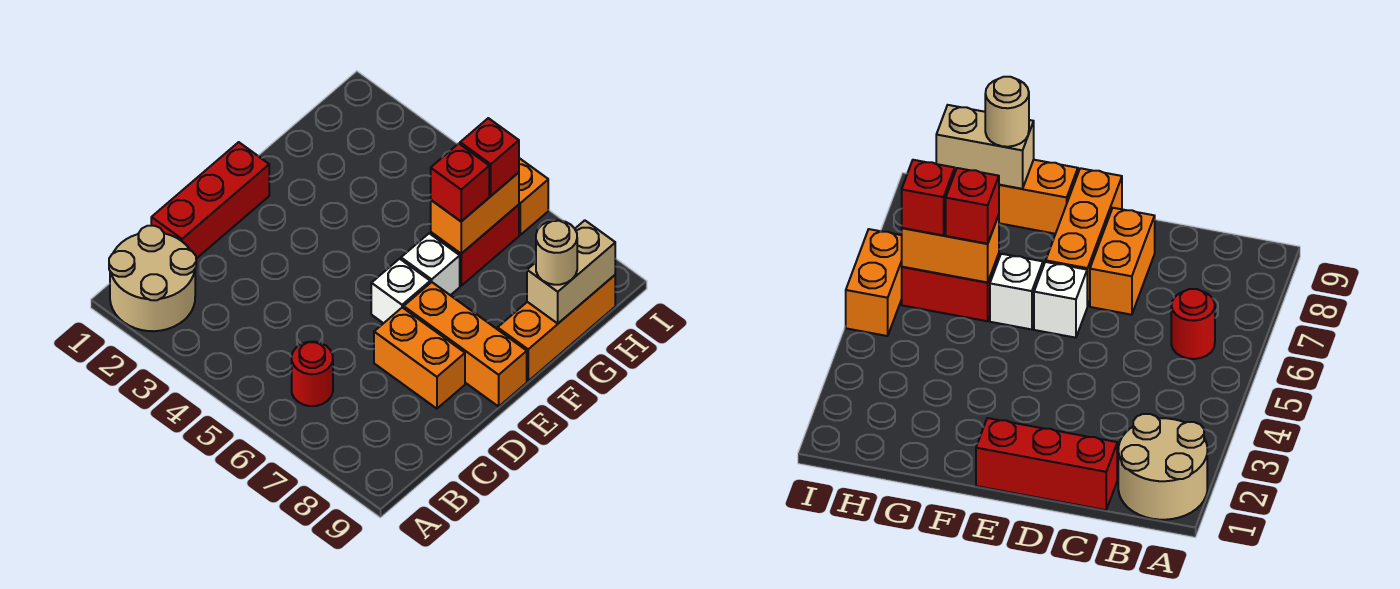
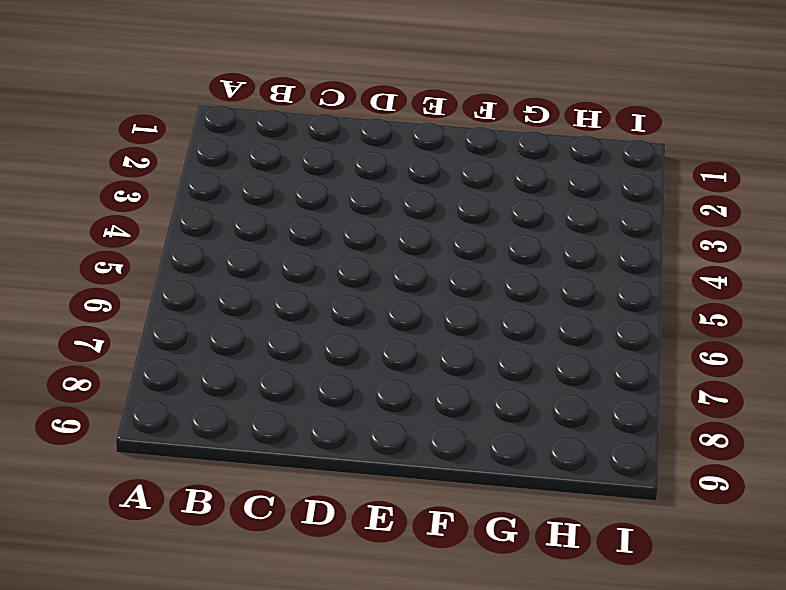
none -> tan round brick A1:B2 level 1
none -> red round brick B6 level 1
none -> red brick C1:E1 level 1

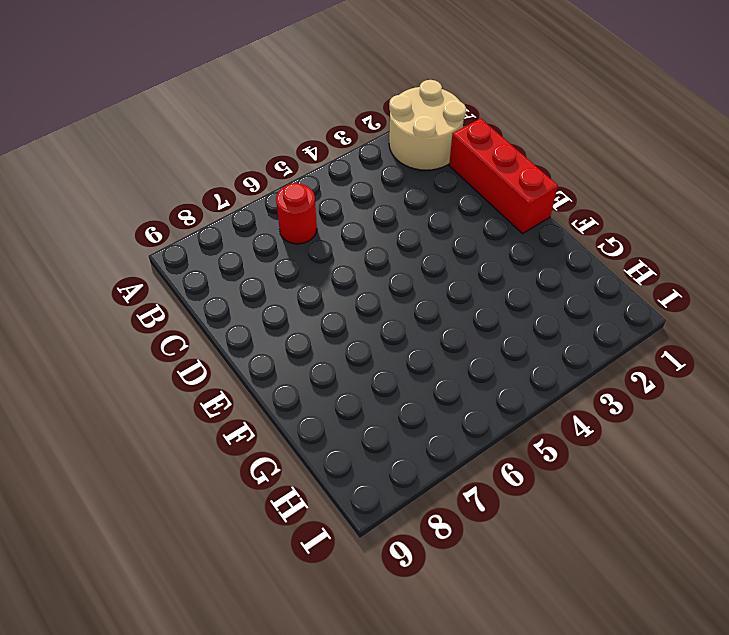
none -> orange brick D7:D8 level 1
none -> white brick E6 level 1
none -> orange brick E7:E9 level 1

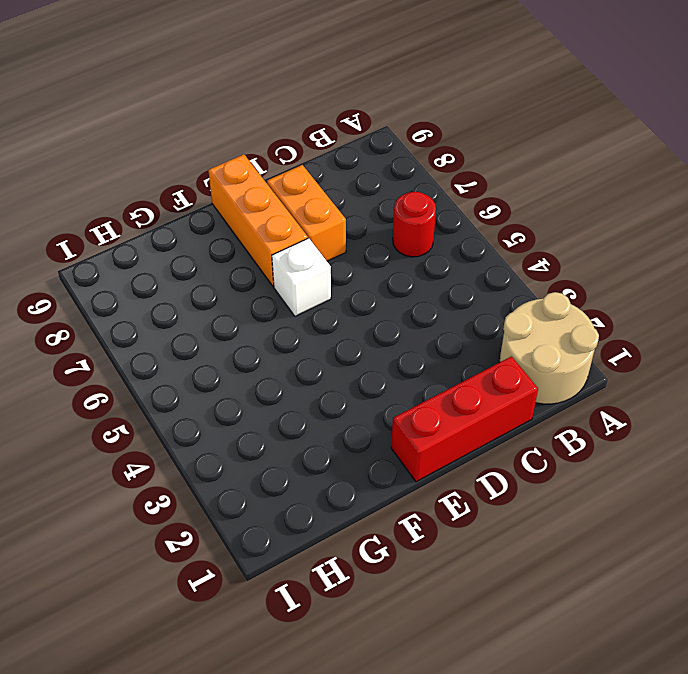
none -> white brick F6 level 1
none -> orange brick F9:H9 level 1
none -> red brick G6:H6 level 1

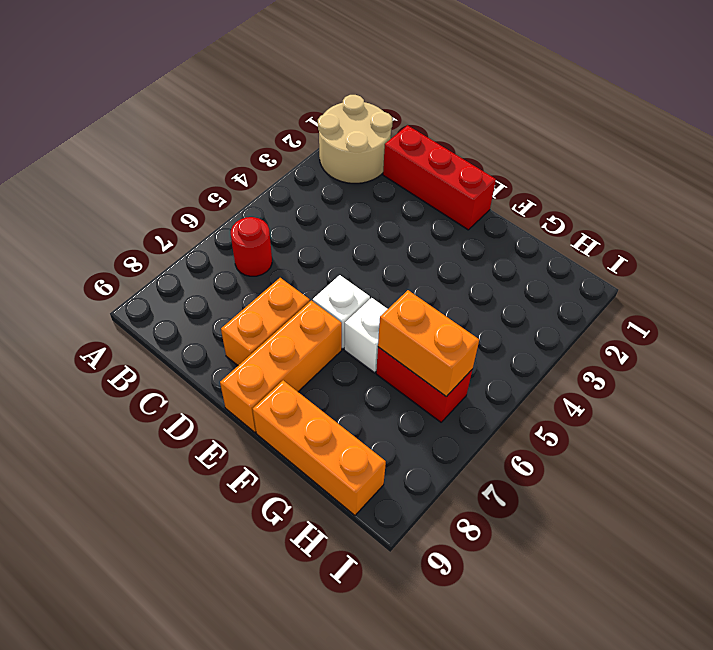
none -> orange brick I5:I6 level 1
none -> tan brick G9:H9 level 2
none -> red brick G6 level 3

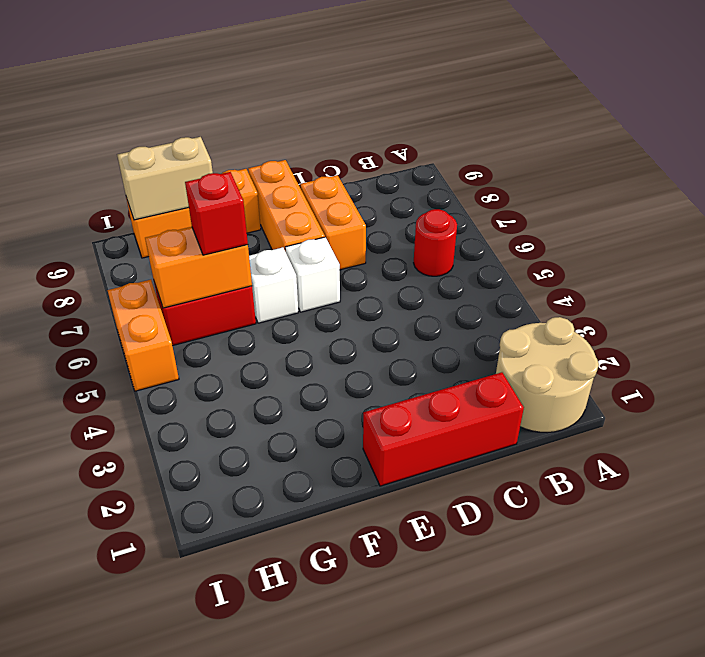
none -> tan round brick G9 level 3
none -> red brick H6 level 3

